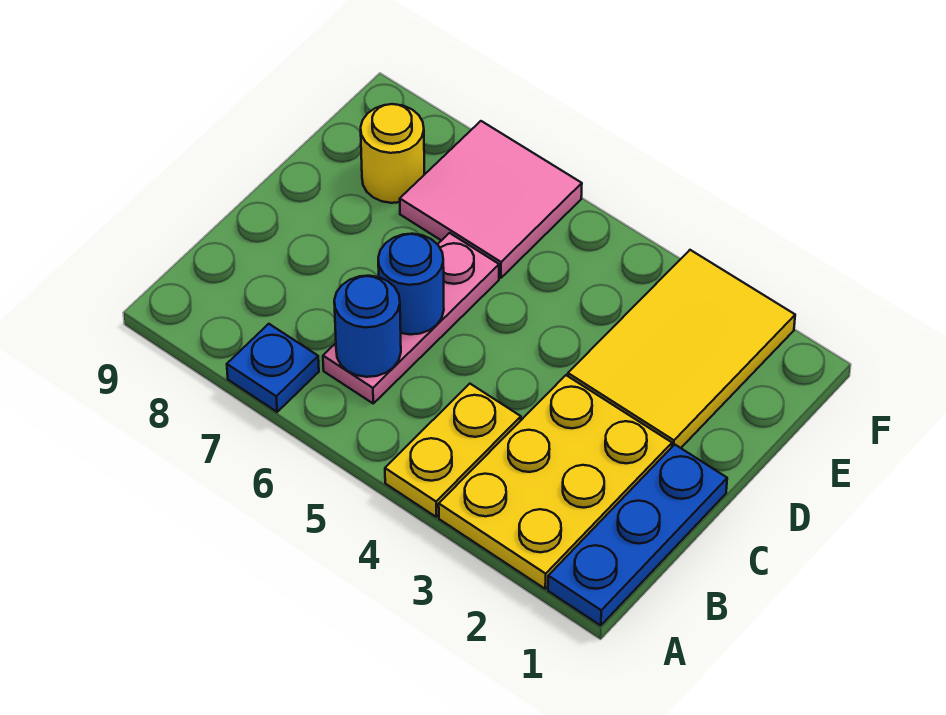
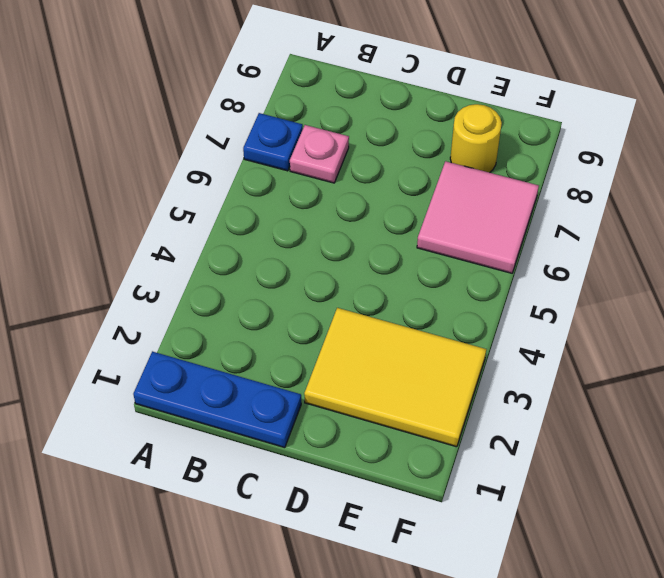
pink plate B7 level 1 -> none
none -> yellow plate A2:C3 level 1
none -> yellow plate A4:B4 level 1

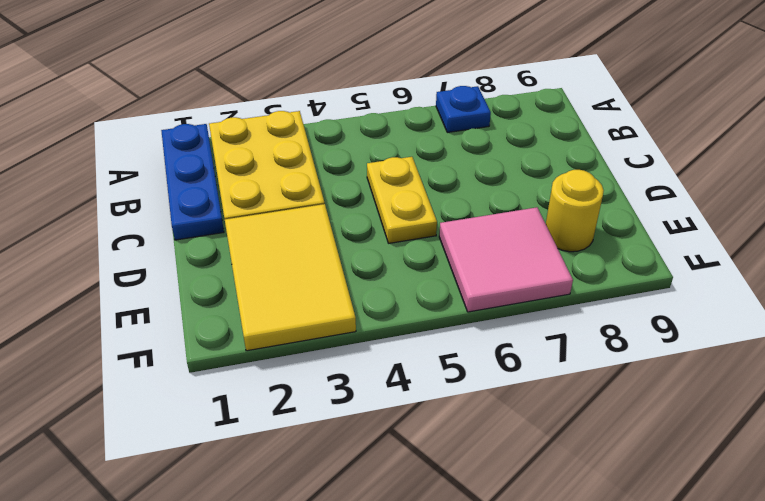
yellow plate C5:D5 level 1 -> yellow plate A4:B4 level 1
none -> pink plate B6:D6 level 1
none -> blue round brick B6 level 2

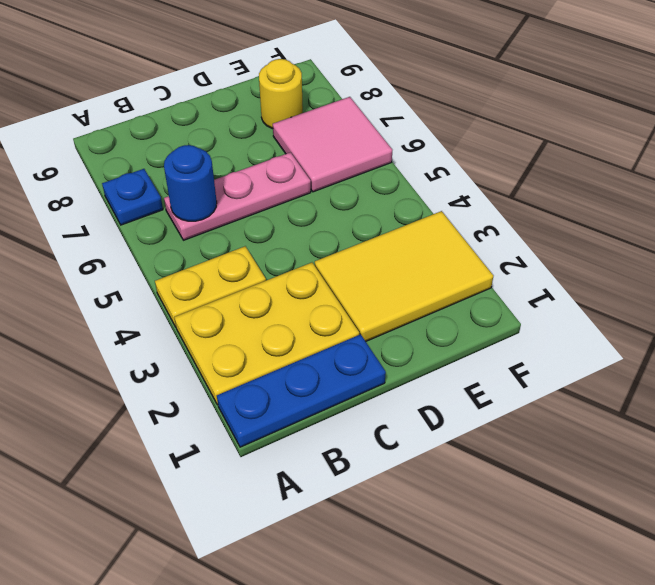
none -> blue round brick C6 level 2

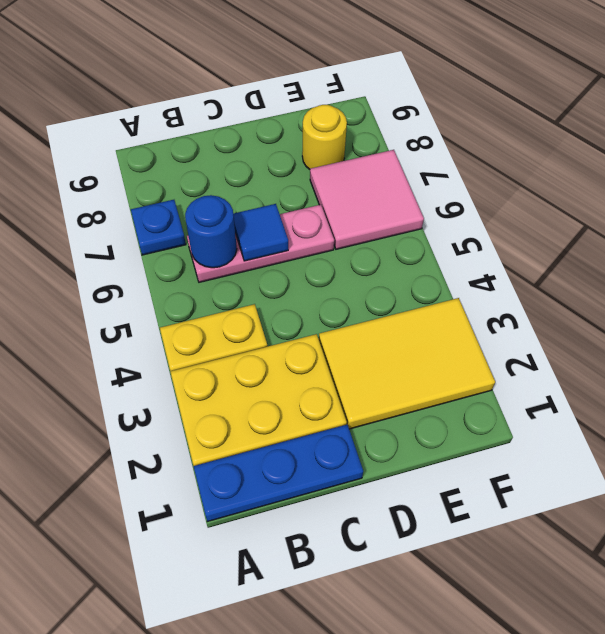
blue tile C6 level 2 -> blue round brick C6 level 2

